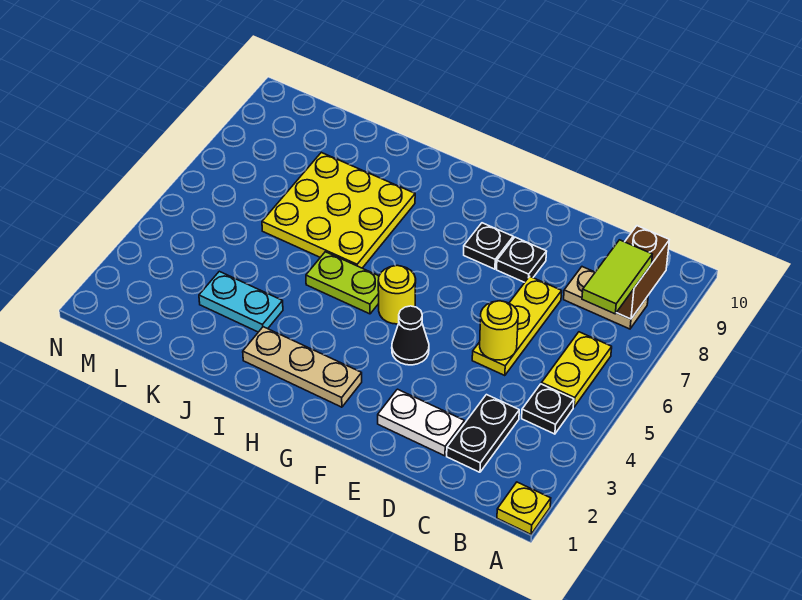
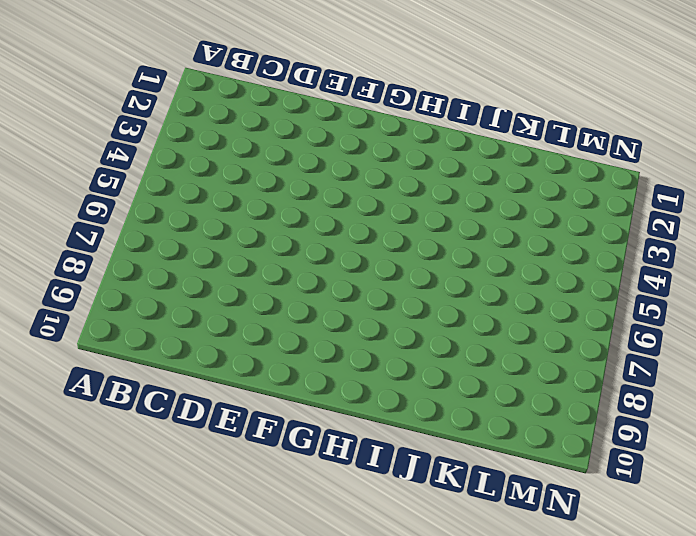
none -> yellow plate A1 level 1
none -> black plate B4 level 1
none -> yellow plate B5:B6 level 1

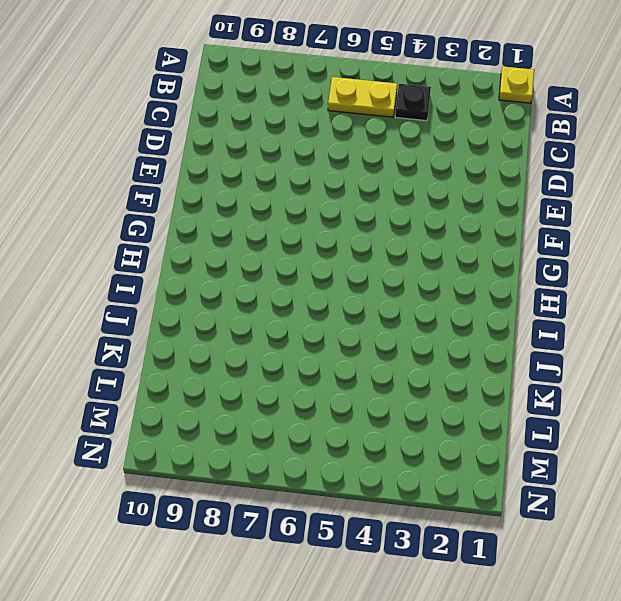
none -> tan plate B8:C8 level 1
none -> black plate C2:C3 level 1
none -> white plate D2:E2 level 1

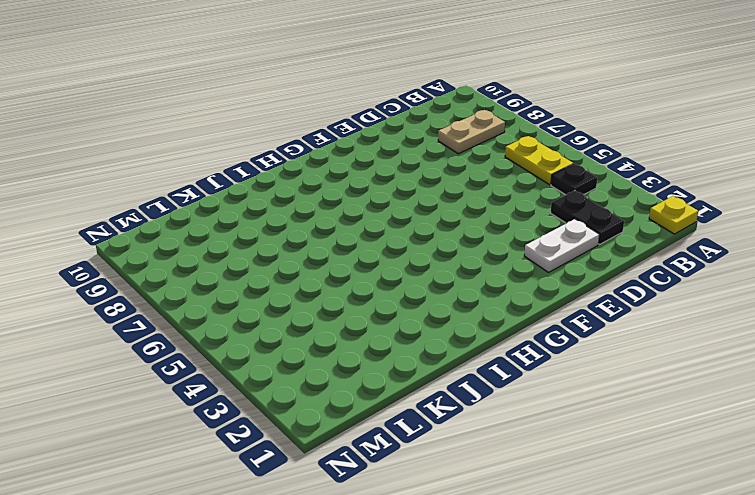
none -> yellow plate D5:D7 level 1
none -> black plate E8 level 1
none -> black cone F4 level 1

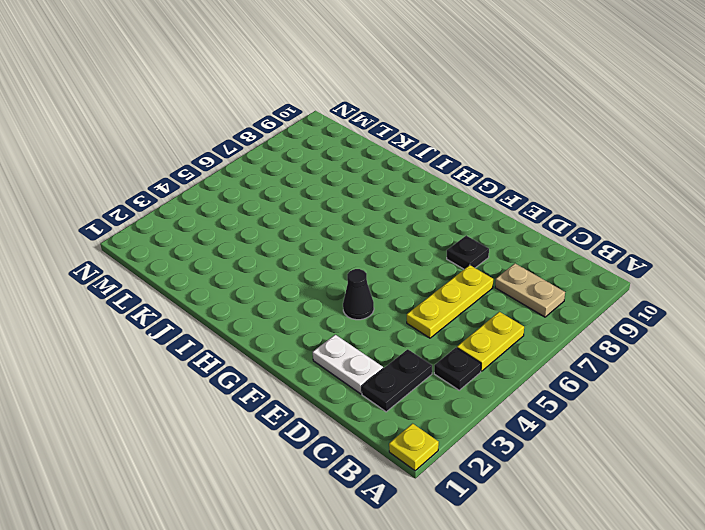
none -> black plate F8 level 1
none -> tan plate G2:I2 level 1
none -> yellow round brick G5 level 1

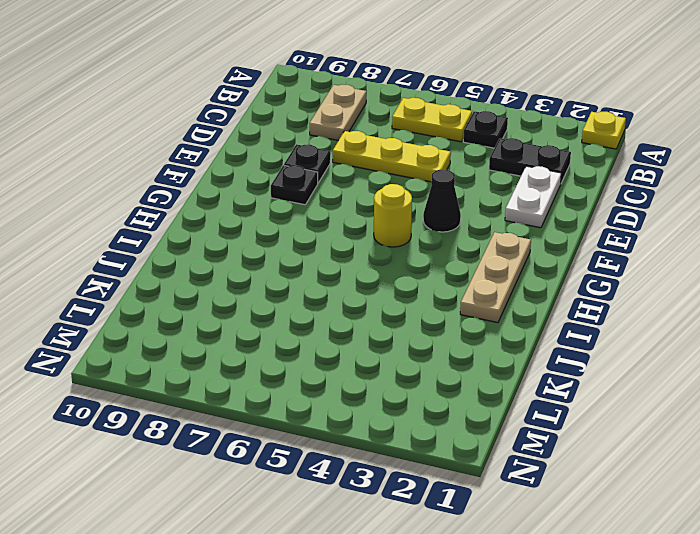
none -> lime plate H5:I5 level 1
none -> yellow plate I6:K8 level 1
none -> cyan plate J3:K3 level 1

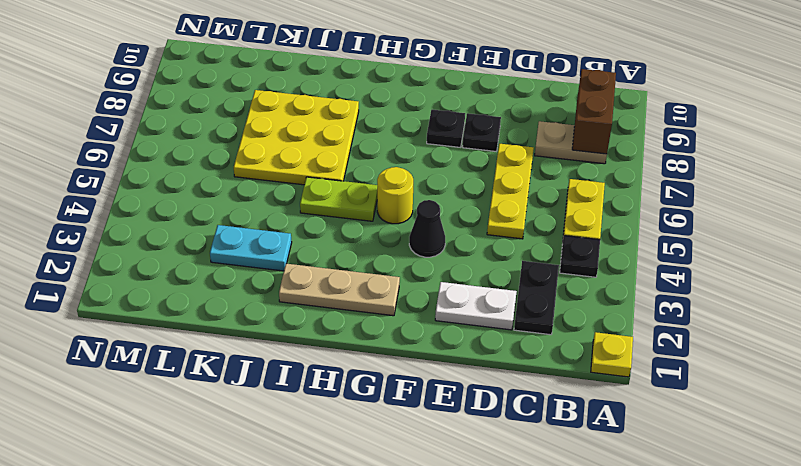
none -> yellow round brick D5 level 2
none -> lime tile B7:B8 level 3

